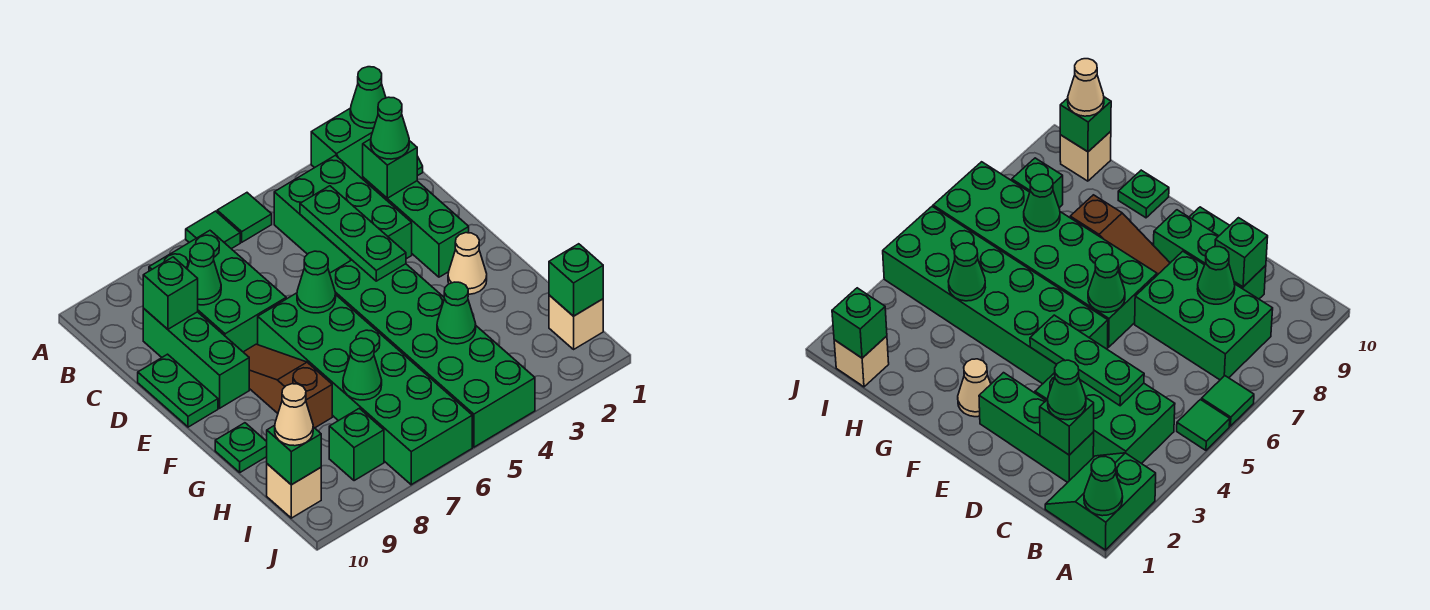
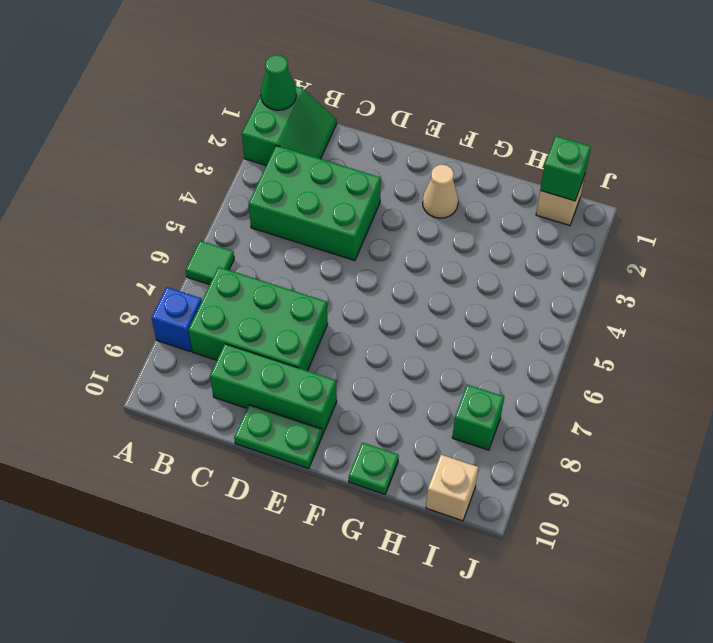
blue brick A8 level 1 -> none
none -> green tile A5 level 1
none -> green brick C2:E2 level 1
none -> green brick E4:J5 level 1

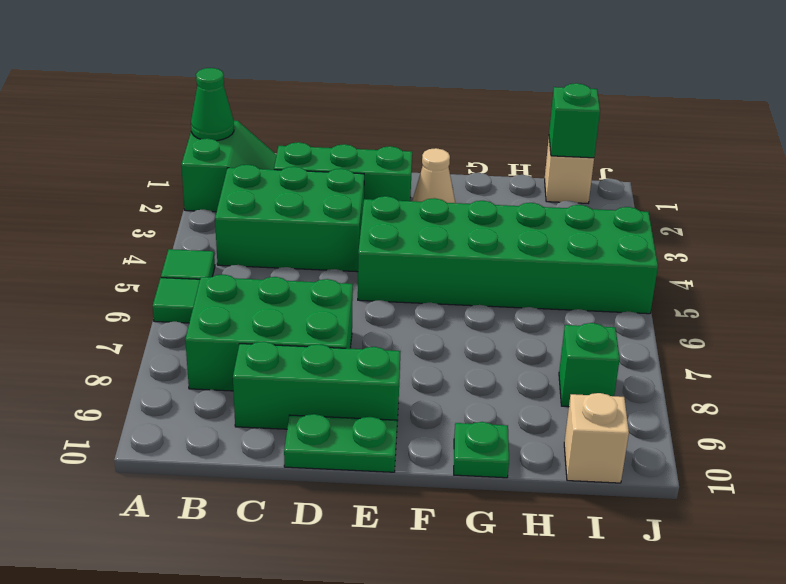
none -> green brick E6:J7 level 1
none -> brown slope E8:G8 level 1 top G
none -> green brick C2 level 2

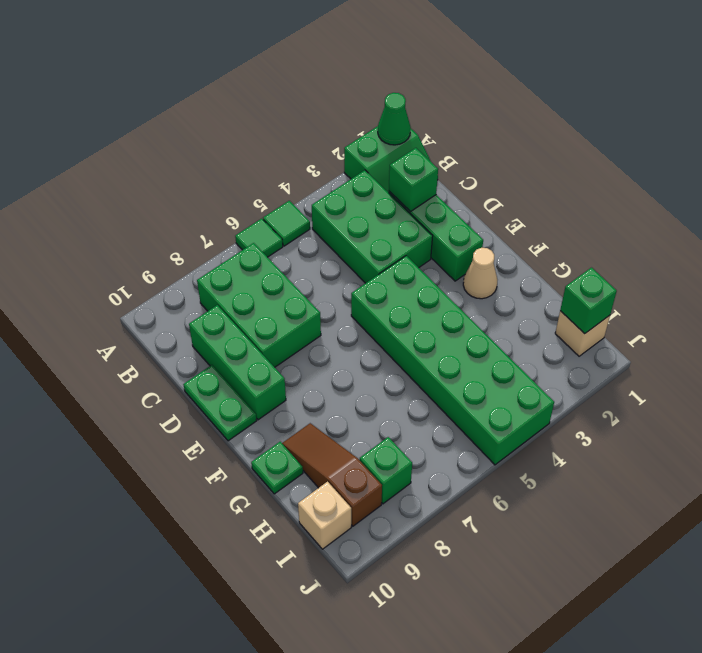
brown slope G9:I9 level 1 top I -> brown slope E8:G8 level 1 top G
none -> green brick E6:J7 level 1
none -> green plate C4:E4 level 2
none -> green cone C8 level 2

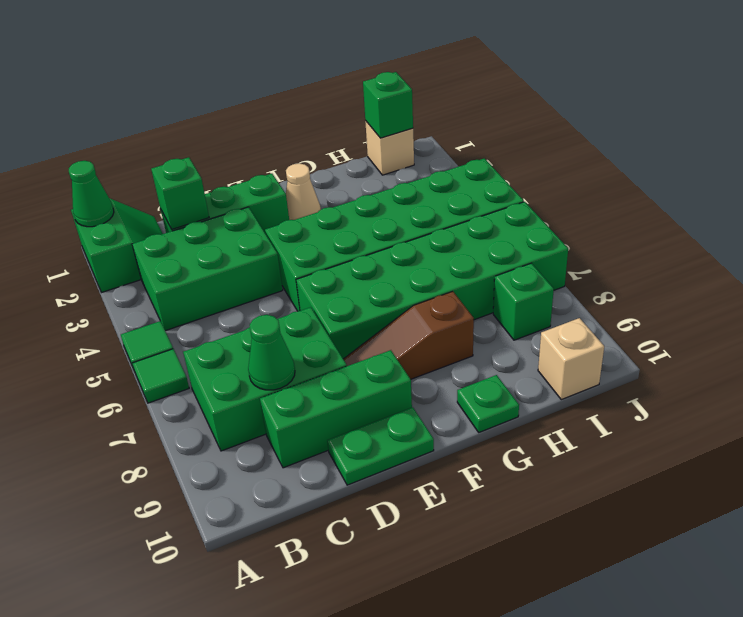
none -> green plate C4:E4 level 2
none -> green brick C9 level 2
none -> green cone E6 level 2

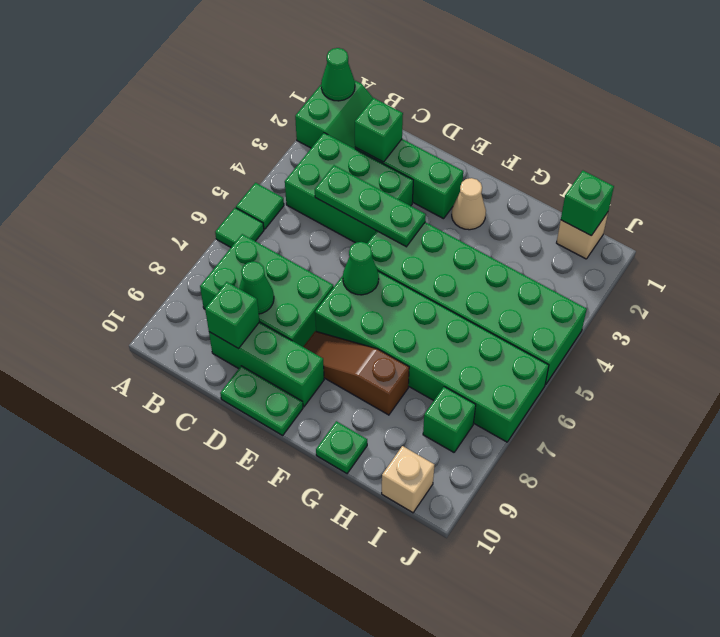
none -> green cone H4 level 2
none -> green cone H7 level 2
none -> green brick I10 level 2

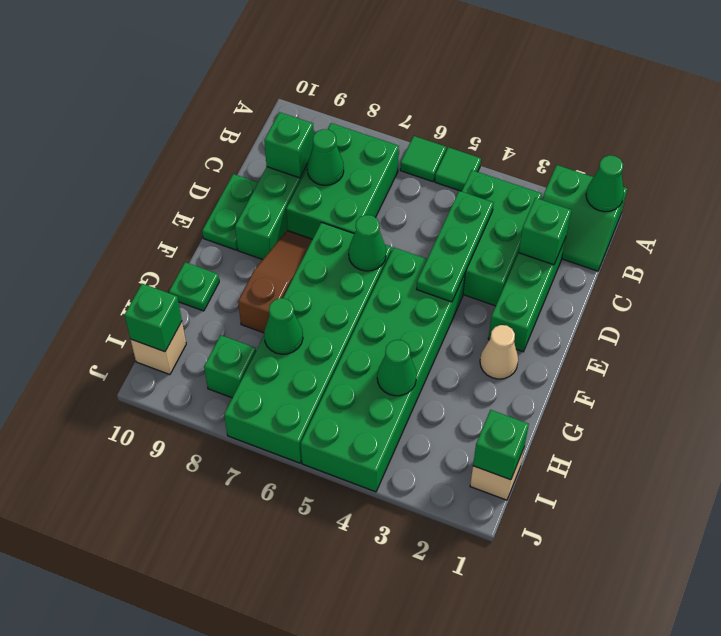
none -> green cone C2 level 3
none -> tan cone I10 level 3

